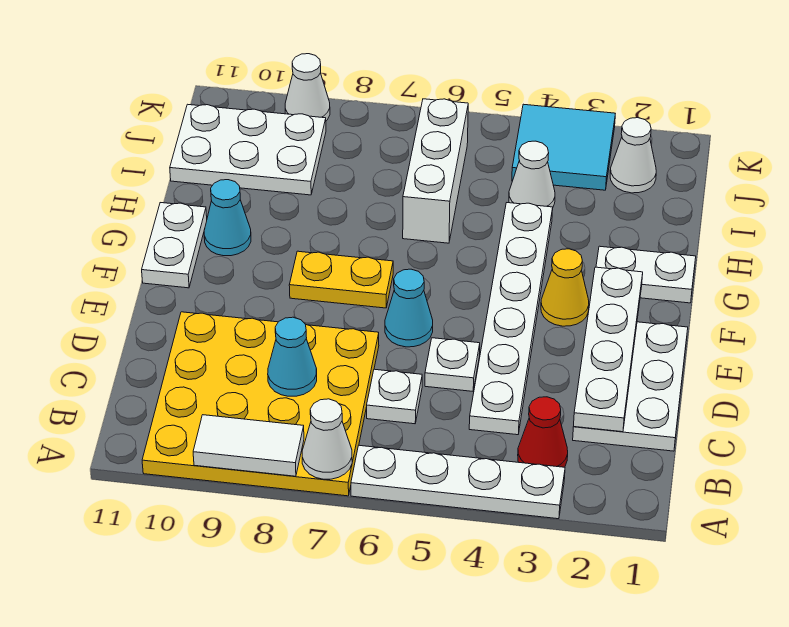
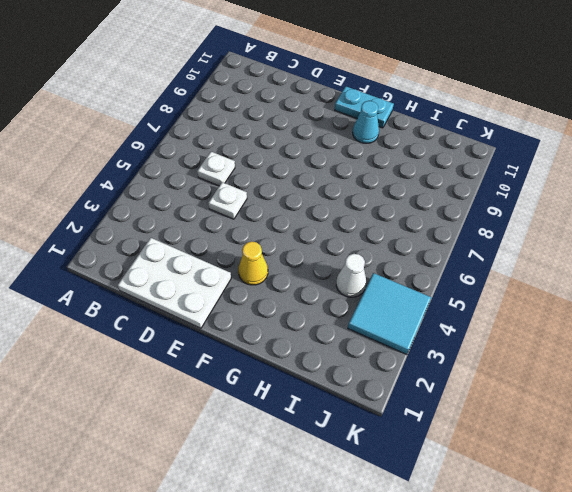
cyan plate F11:G11 level 1 -> white plate F11:G11 level 1
none -> white plate A3:A6 level 1
none -> yellow plate A7:D10 level 1
none -> red cone B3 level 1

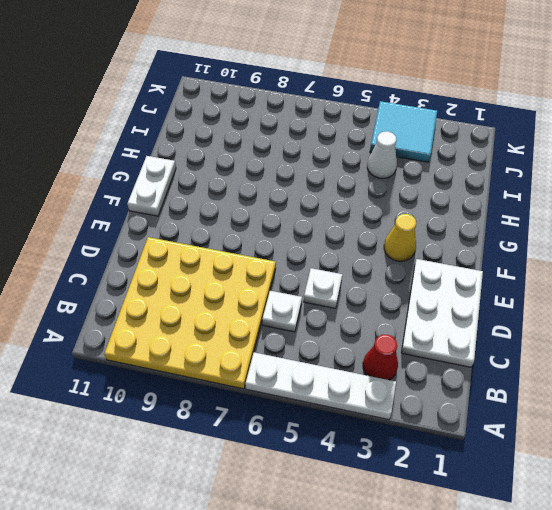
none -> white plate C4:H4 level 1
none -> cyan cone E6 level 1
none -> yellow plate F7:F8 level 1

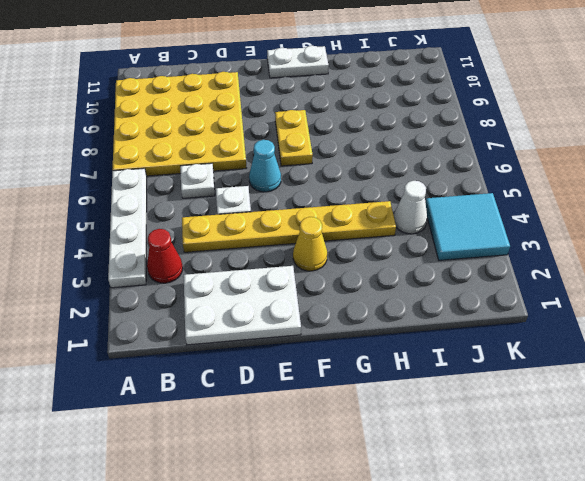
yellow plate C4:H4 level 1 -> white plate C4:H4 level 1
none -> white plate G1:G2 level 1
none -> cyan cone G10 level 1
none -> white brick H6:J6 level 1

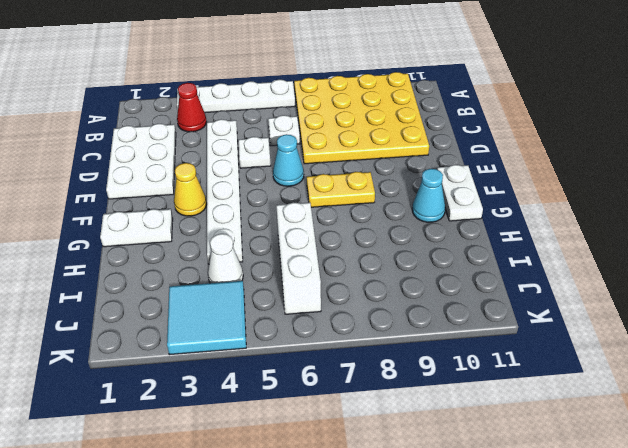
none -> white plate I9:J11 level 1
none -> white cone J2 level 1
none -> white cone K9 level 1

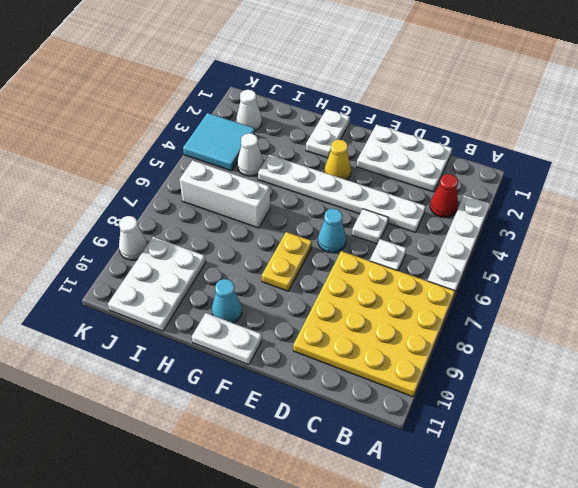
none -> white cone A7 level 2
none -> white tile A8:A9 level 2
none -> white plate C2:F2 level 2

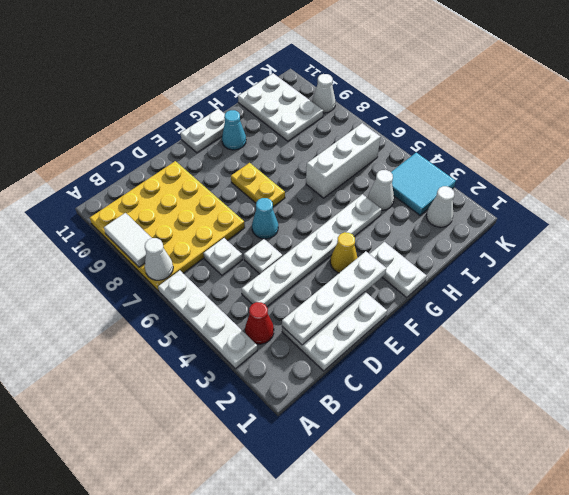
none -> cyan cone C8 level 2

